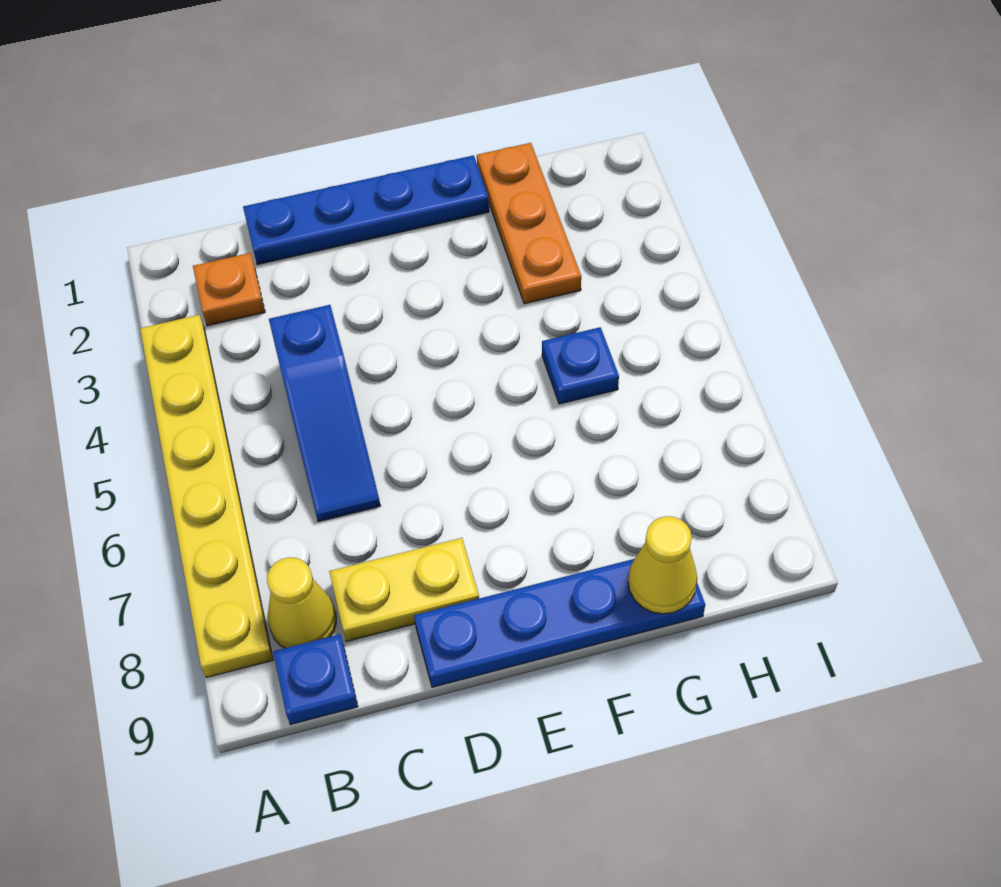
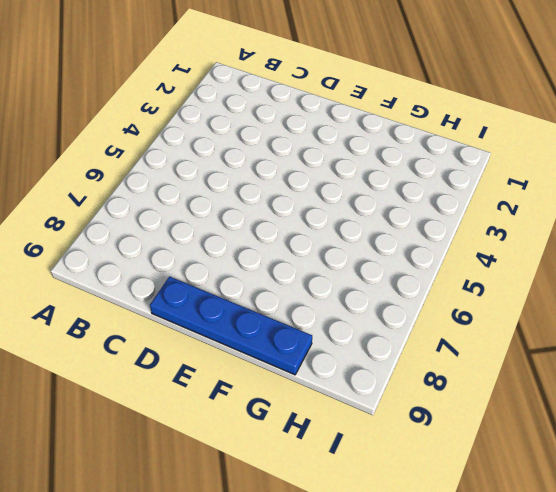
none -> yellow plate A3:A8 level 1
none -> orange plate B2 level 1

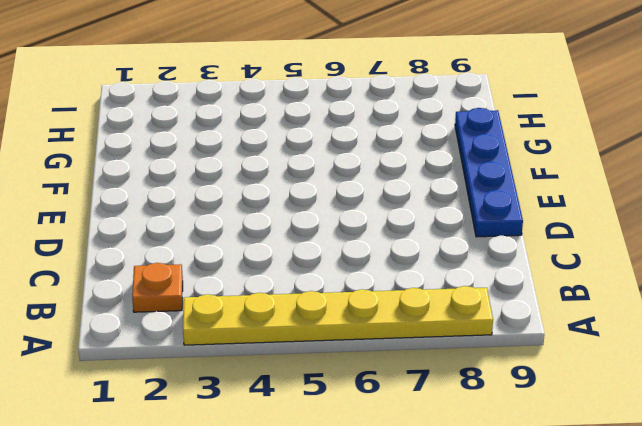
none -> yellow cone B8 level 1
none -> blue plate B9 level 1

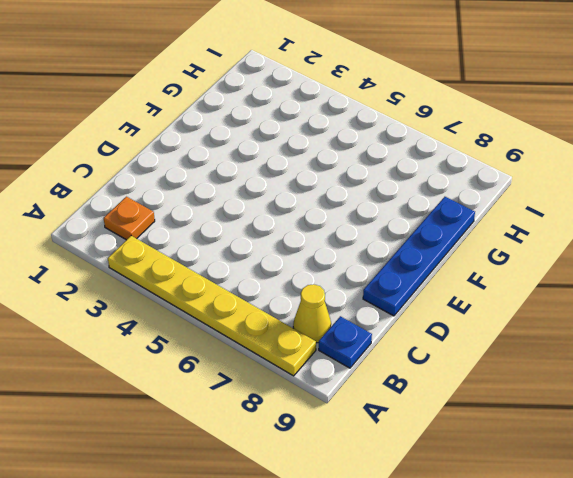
none -> blue plate C1:F1 level 1
none -> blue slope C4:C6 level 1 top 4

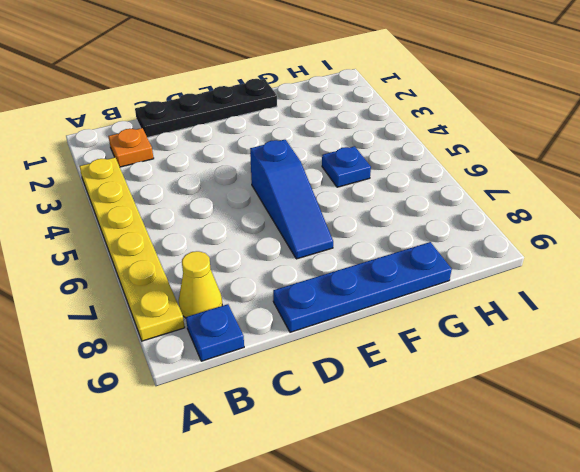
black plate C1:F1 level 1 -> blue plate C1:F1 level 1
blue slope E5:E7 level 1 top 5 -> blue slope C4:C6 level 1 top 4
none -> yellow plate C8:D8 level 1
none -> orange plate G1:G3 level 1

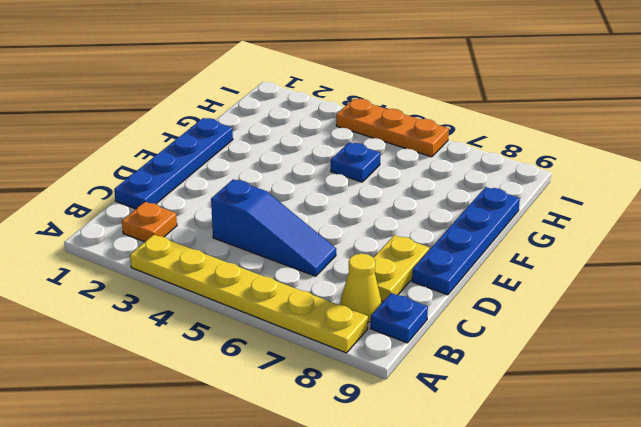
orange plate I4:I6 level 1 -> orange plate G1:G3 level 1
none -> yellow cone G9 level 2

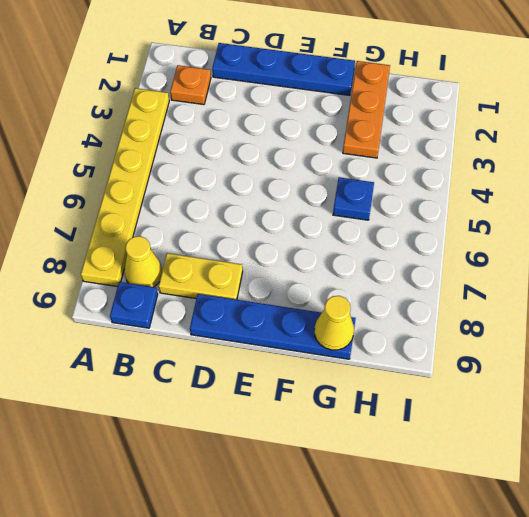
none -> blue slope C4:C6 level 1 top 4

